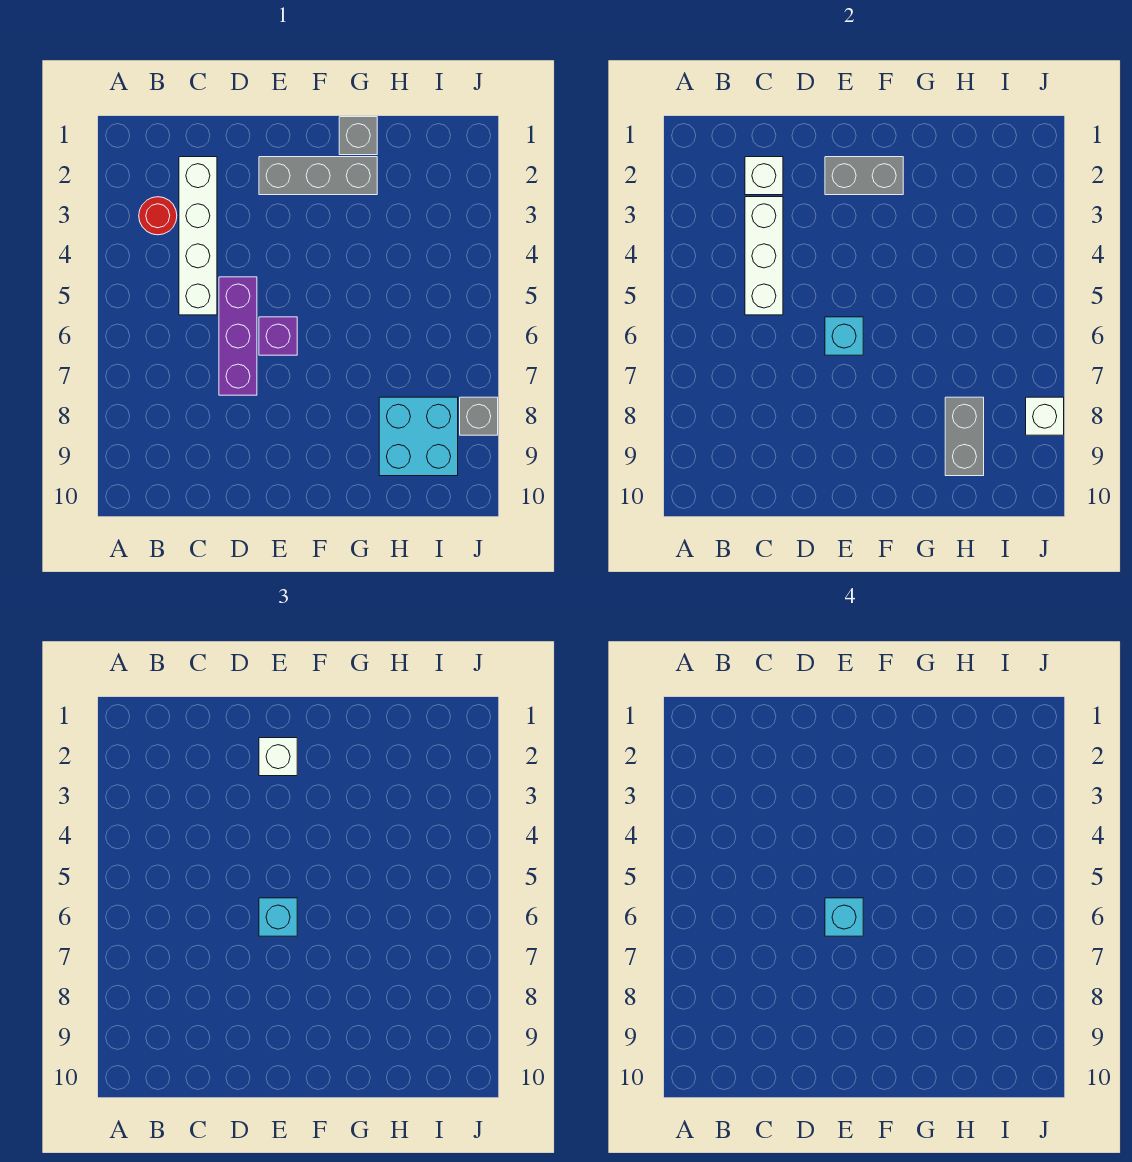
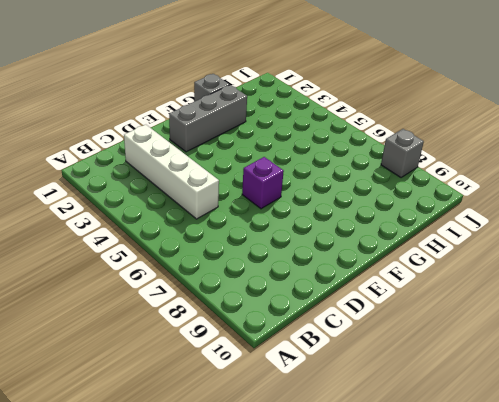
none -> red round brick B3 level 1
none -> purple brick D5:D7 level 1
none -> cyan brick H8:I9 level 1

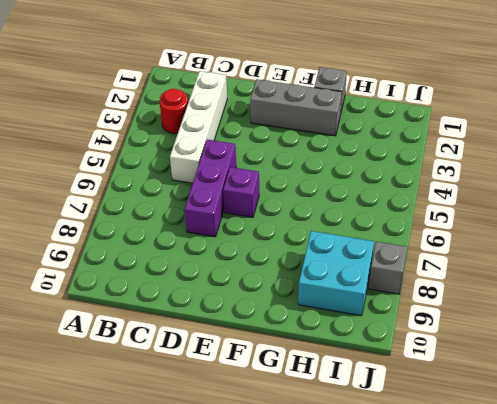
none -> white brick C2 level 2
none -> white brick C3:C5 level 2
none -> grey brick E2:F2 level 2

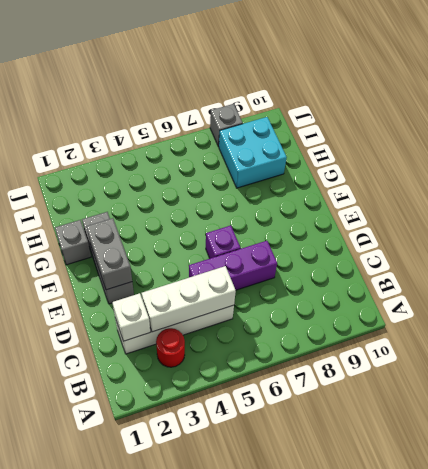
none -> cyan brick E6 level 2
none -> grey brick H8:H9 level 2
none -> white brick J8 level 2

